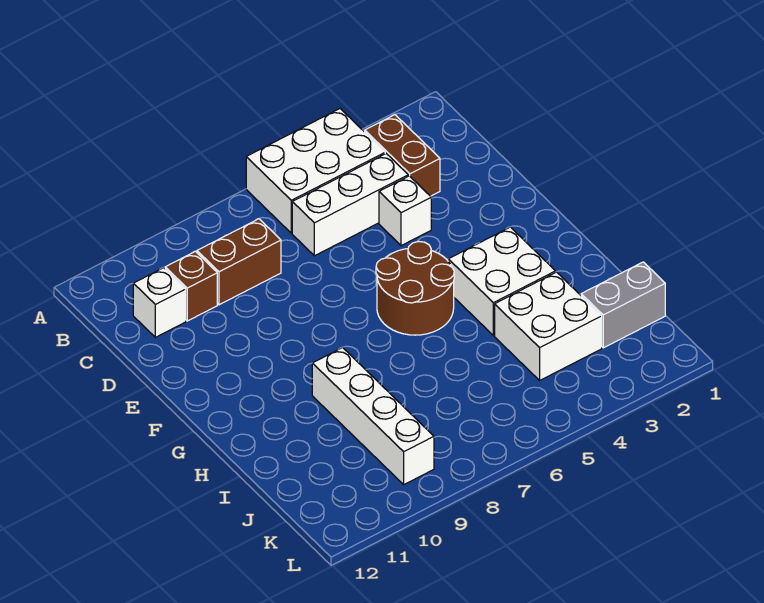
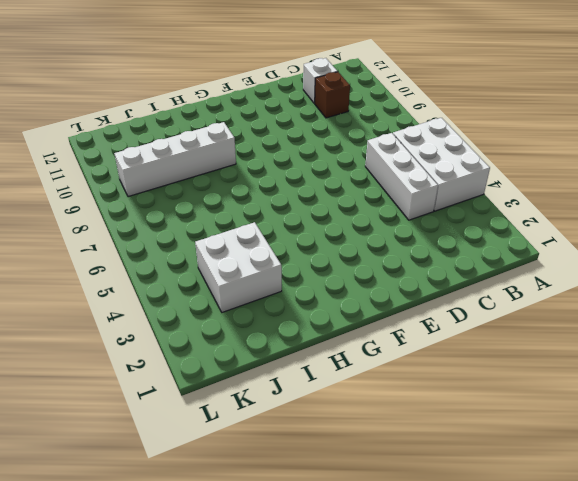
none -> brown brick B3:C3 level 1
none -> brown brick C8:C9 level 1
none -> white brick D4 level 1

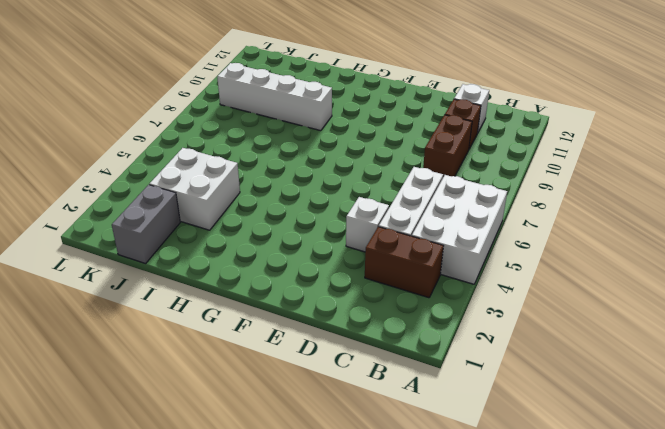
none -> brown round brick F5:G6 level 1
none -> white brick G3:H4 level 1

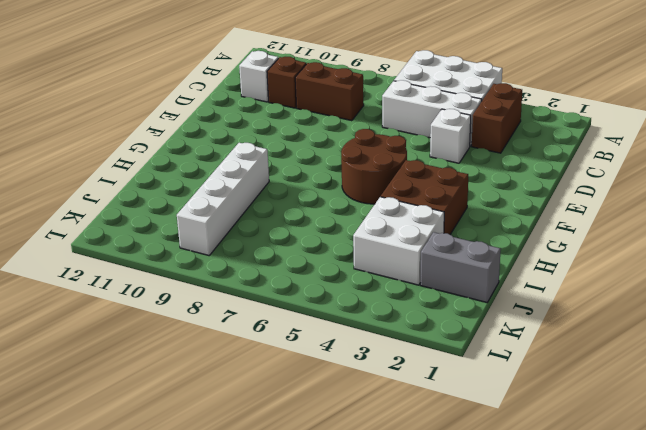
brown brick G3:H4 level 1 -> white brick G3:H4 level 1

